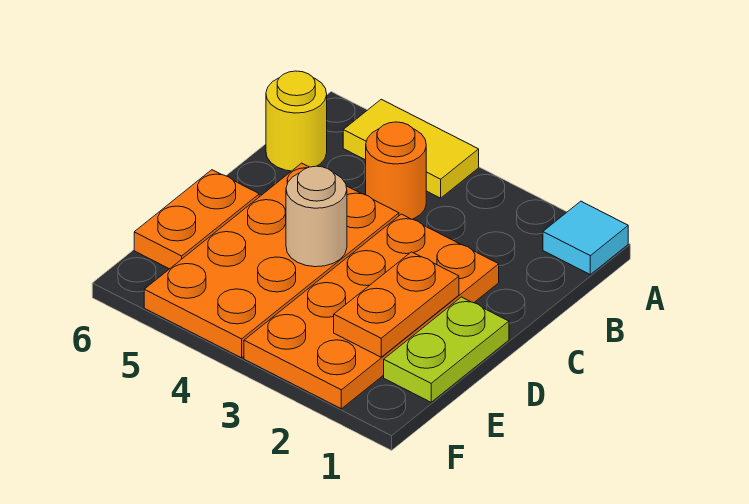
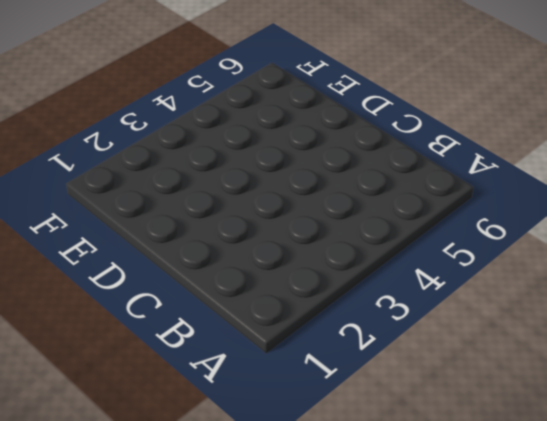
none -> cyan tile A1 level 1
none -> yellow tile A4:A5 level 1

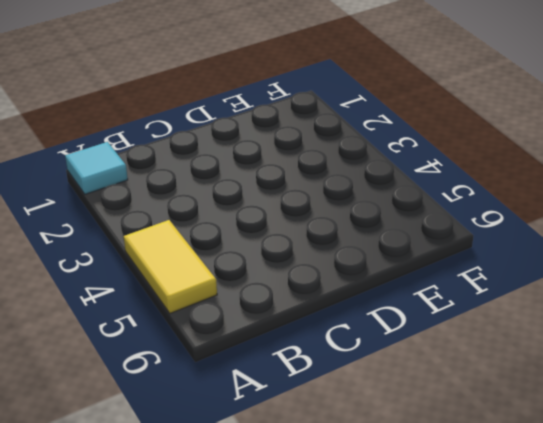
none -> orange round brick B4 level 1
none -> yellow round brick B6 level 1

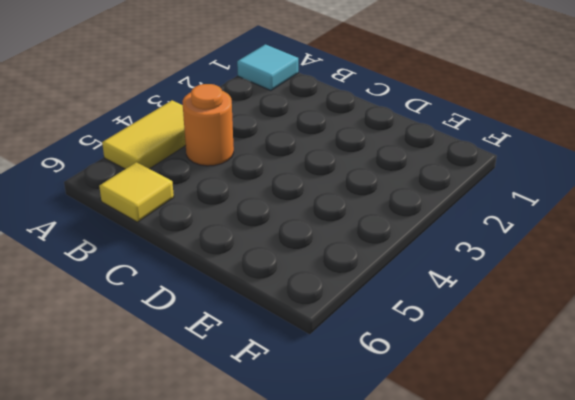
yellow tile B6 level 1 -> yellow round brick B6 level 1
none -> orange plate C2:F3 level 1
none -> orange plate C4:F5 level 1

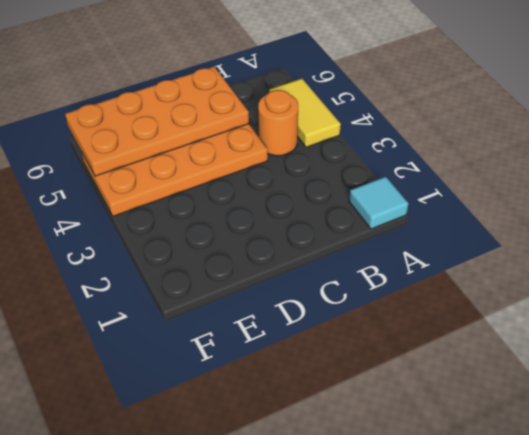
orange plate C5:F6 level 2 -> orange plate C2:F3 level 1
none -> yellow round brick B6 level 1
none -> lime plate D1:E1 level 1

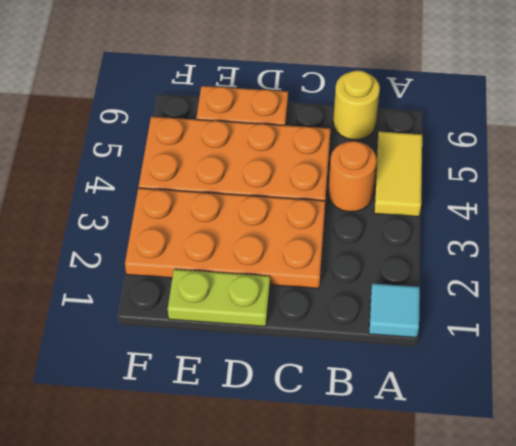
none -> orange plate D2:E2 level 2
none -> tan round brick D4 level 2

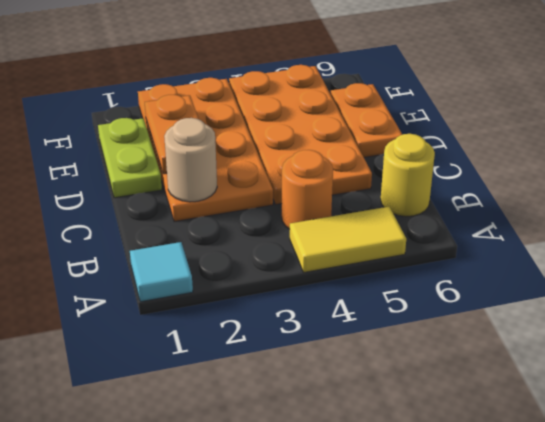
tan round brick C2 level 2 -> tan round brick D4 level 2

